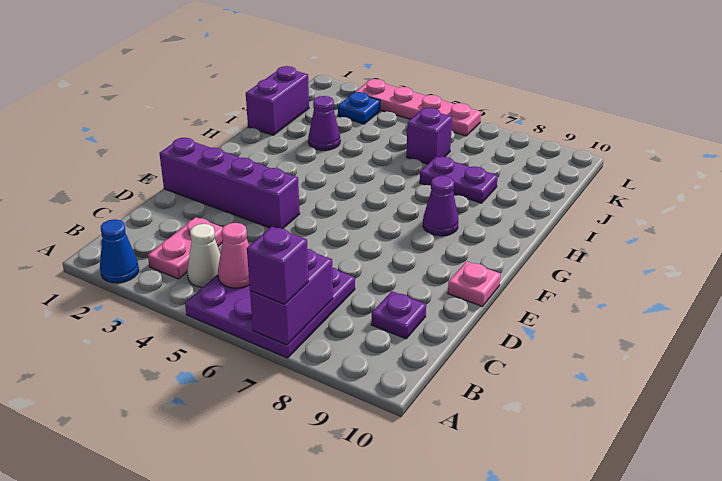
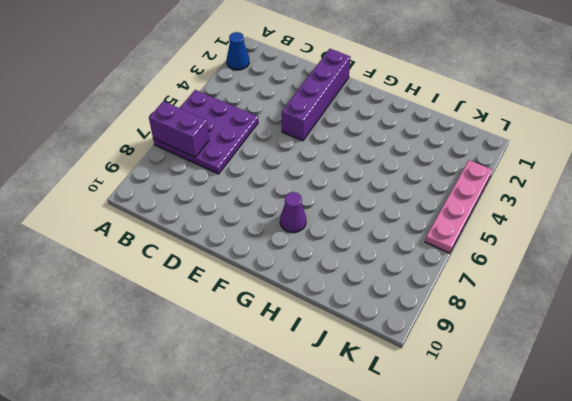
none -> pink plate B3:C3 level 1
none -> white cone B4 level 1
none -> purple plate C9 level 1

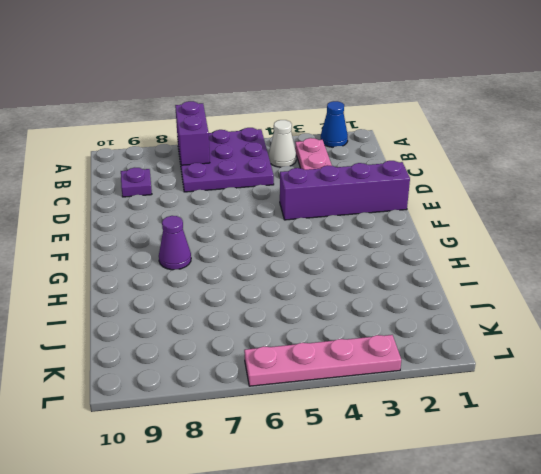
none -> pink plate E10 level 1
none -> purple brick I1:J1 level 1
none -> purple cone I3 level 1

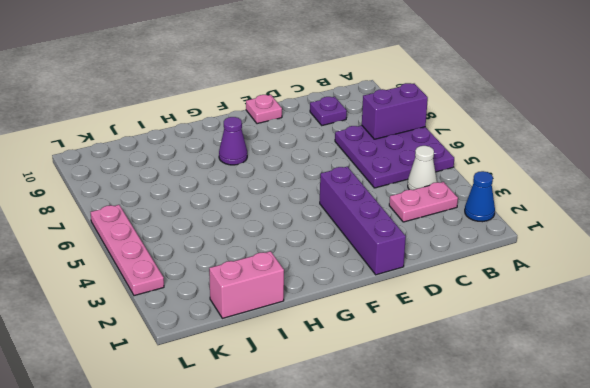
pink brick I1:J1 level 1 -> purple brick I1:J1 level 1
none -> purple cone I3 level 1
none -> purple plate I7:I8 level 1
none -> purple brick J6 level 1

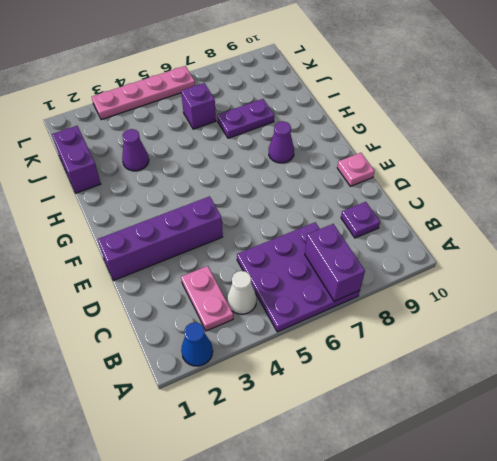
none -> blue plate K3 level 1
none -> pink cone B5 level 2
none -> purple brick A7 level 3

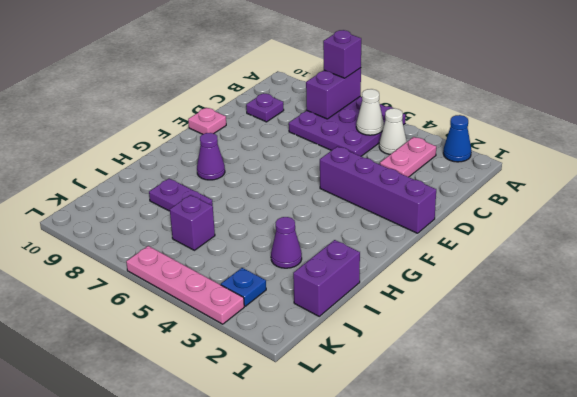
white cone B5 level 2 -> pink cone B5 level 2

